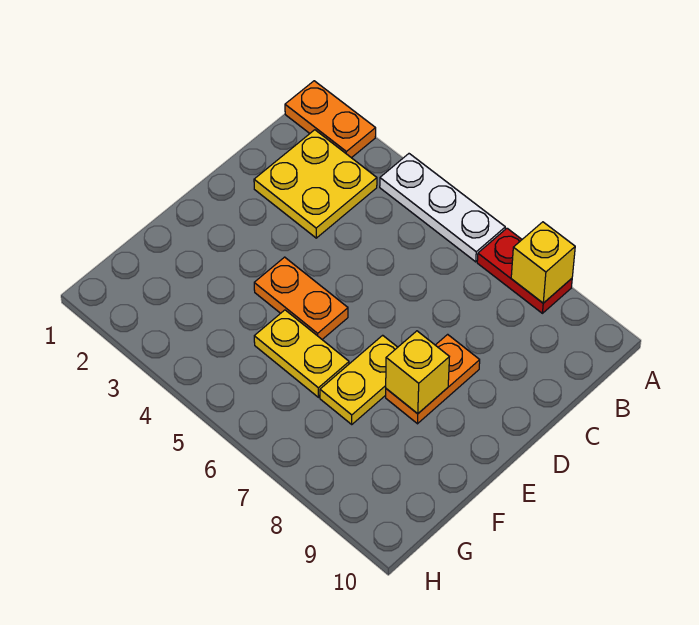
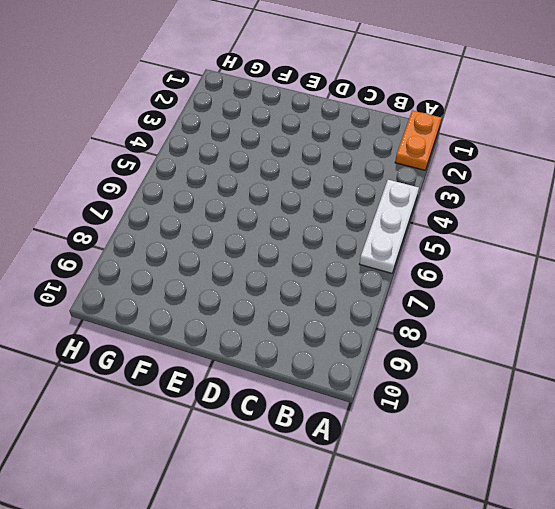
none -> red plate A7:A8 level 1
none -> yellow plate B2:C3 level 1

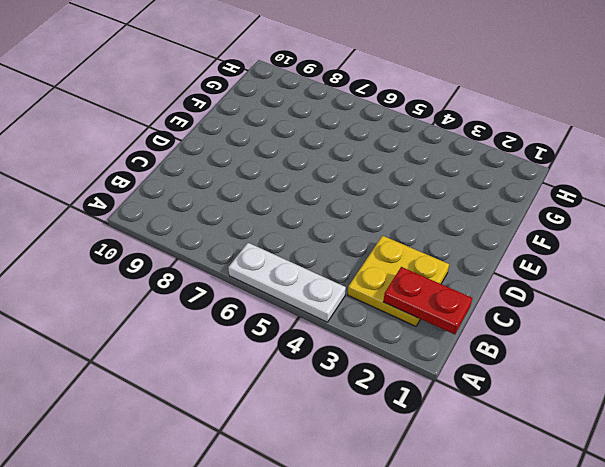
red plate B1:B2 level 2 -> red plate A7:A8 level 1
none -> orange plate A1:A2 level 1
none -> orange plate D8:E8 level 1

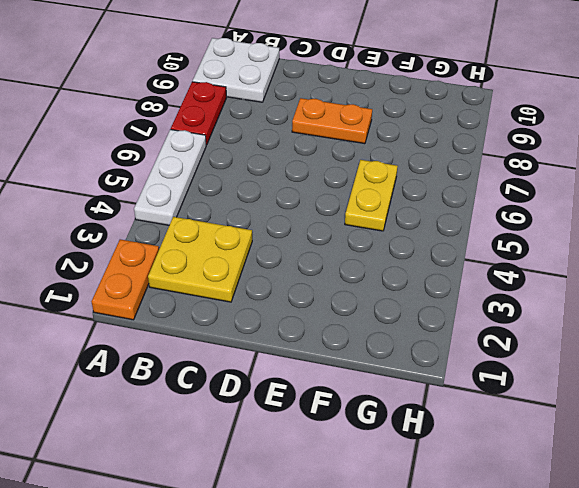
white plate A9:B10 level 1 -> none
none -> orange plate E4:E5 level 1
none -> yellow plate E7:F7 level 1

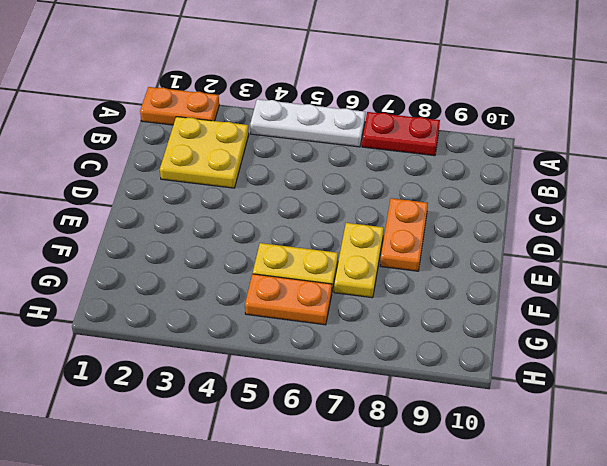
orange plate G5:G6 level 1 -> orange plate E4:E5 level 1
none -> yellow brick A8 level 2
none -> yellow brick E8 level 2

